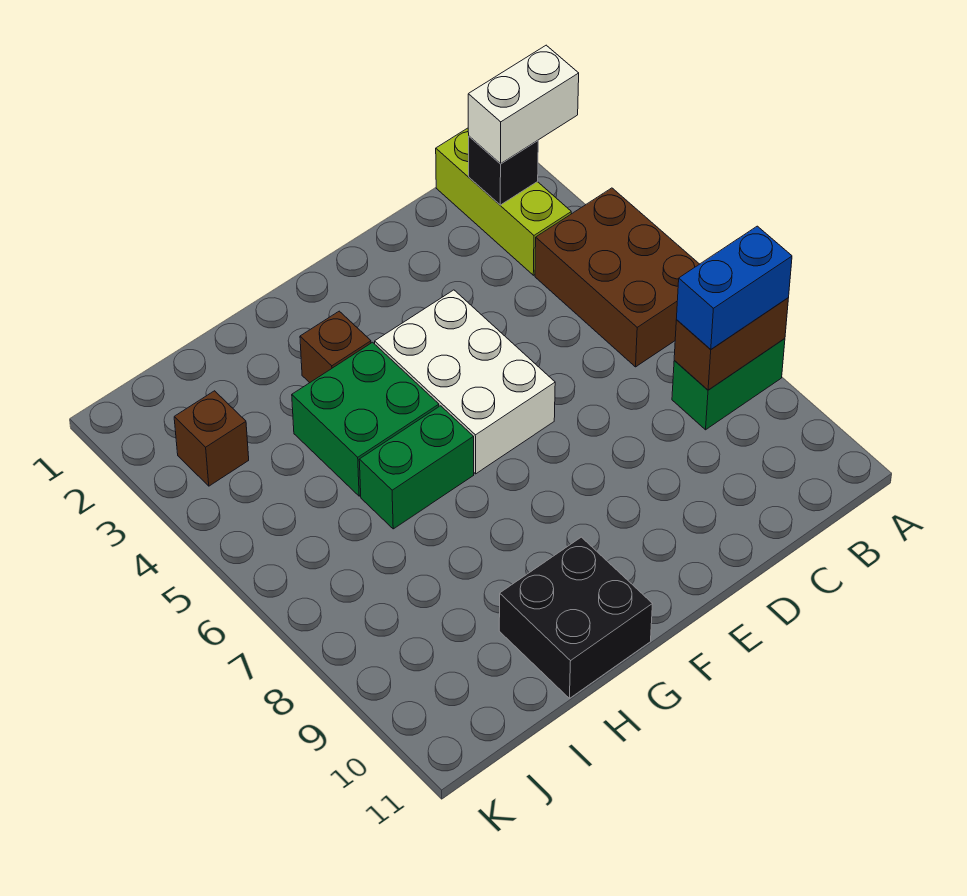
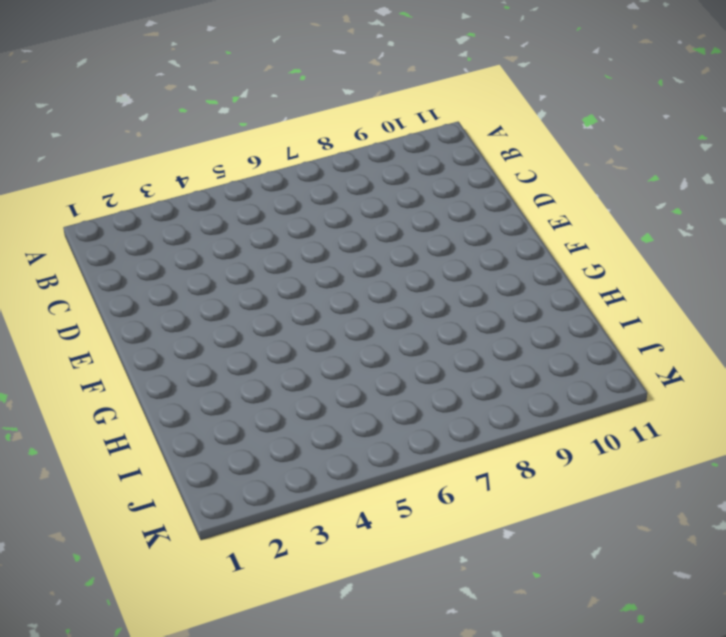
none -> brown brick A4:B6 level 1
none -> green brick A8:B8 level 1
none -> lime brick B1:B3 level 1

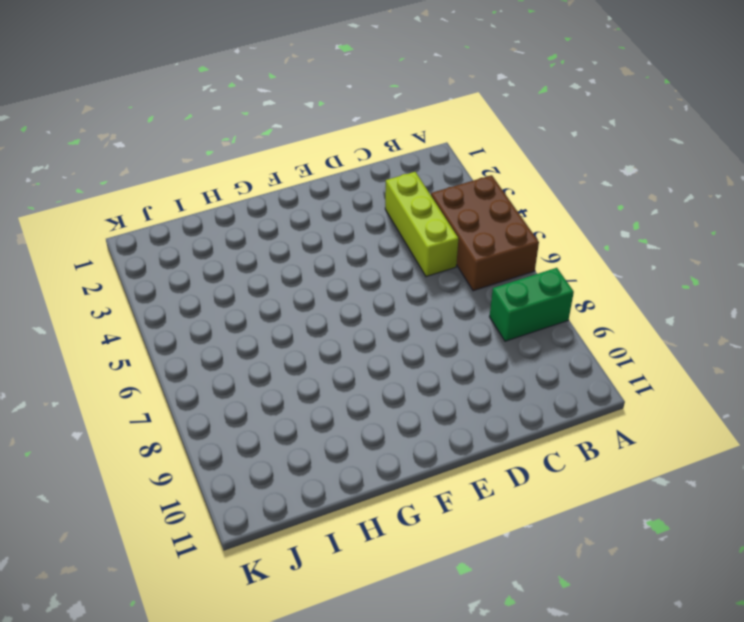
lime brick C3:C5 level 1 -> lime brick B1:B3 level 1
none -> white brick E4:F6 level 1
none -> brown brick G3 level 1
none -> green brick G4:H5 level 1

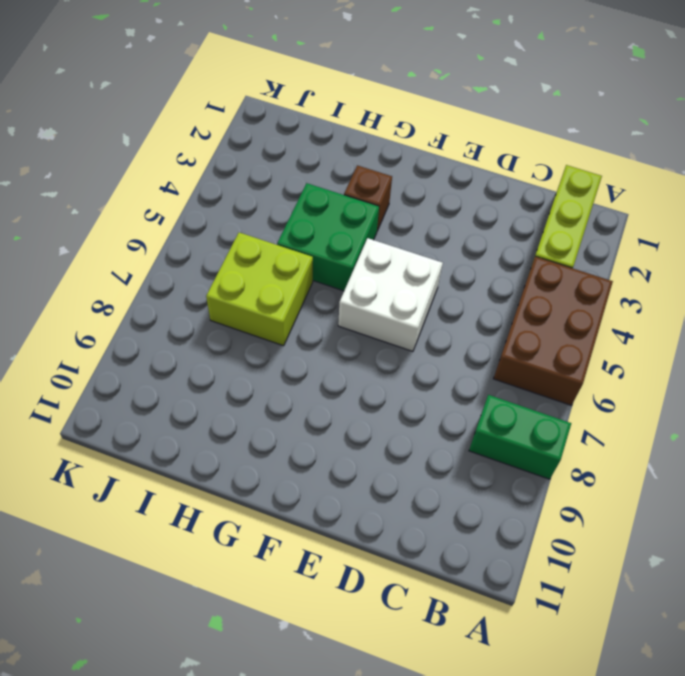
white brick E5:F6 level 1 -> white brick E4:F6 level 1
lime brick H6:I7 level 1 -> green brick G6:H6 level 1
none -> black brick G10:H11 level 1
none -> brown brick J3 level 1
none -> brown brick A8:B8 level 2

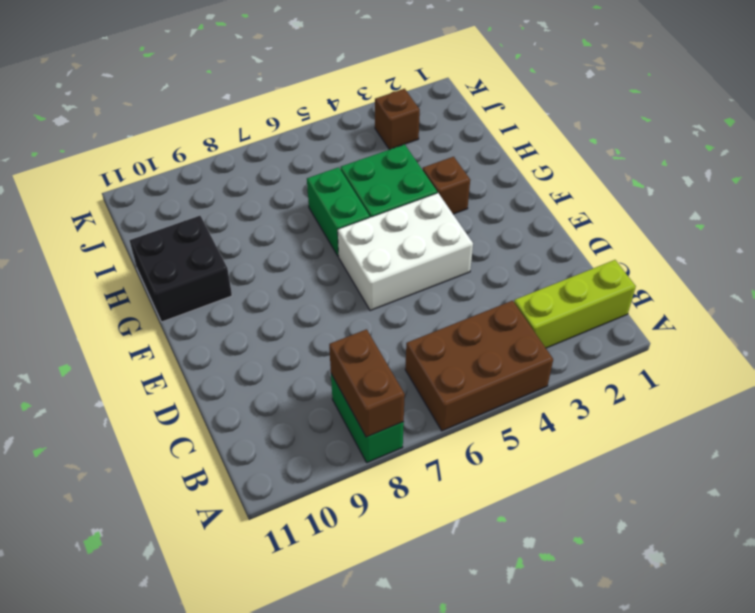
none -> black brick B2 level 2
none -> white brick A2:B2 level 3
none -> blue brick A8:B8 level 3

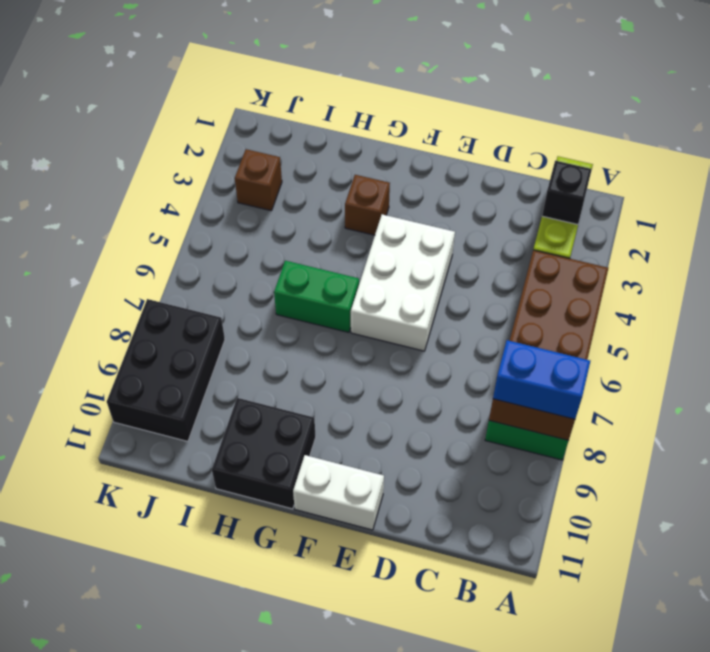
white brick E11:F11 level 1 -> white brick A2:B2 level 3
black brick J8:K10 level 1 -> none
none -> green brick G4:H5 level 1

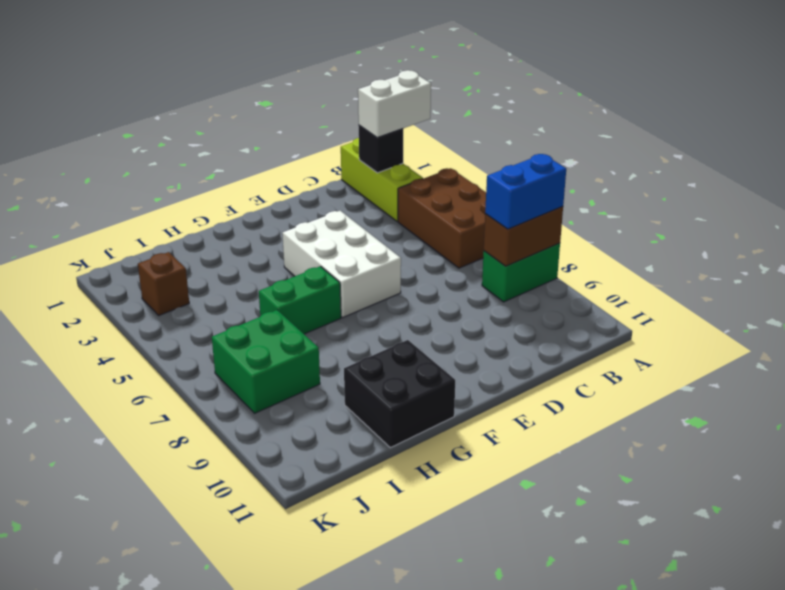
green brick I7:J8 level 1 -> green brick G4:H5 level 1
none -> brown brick G3 level 1

